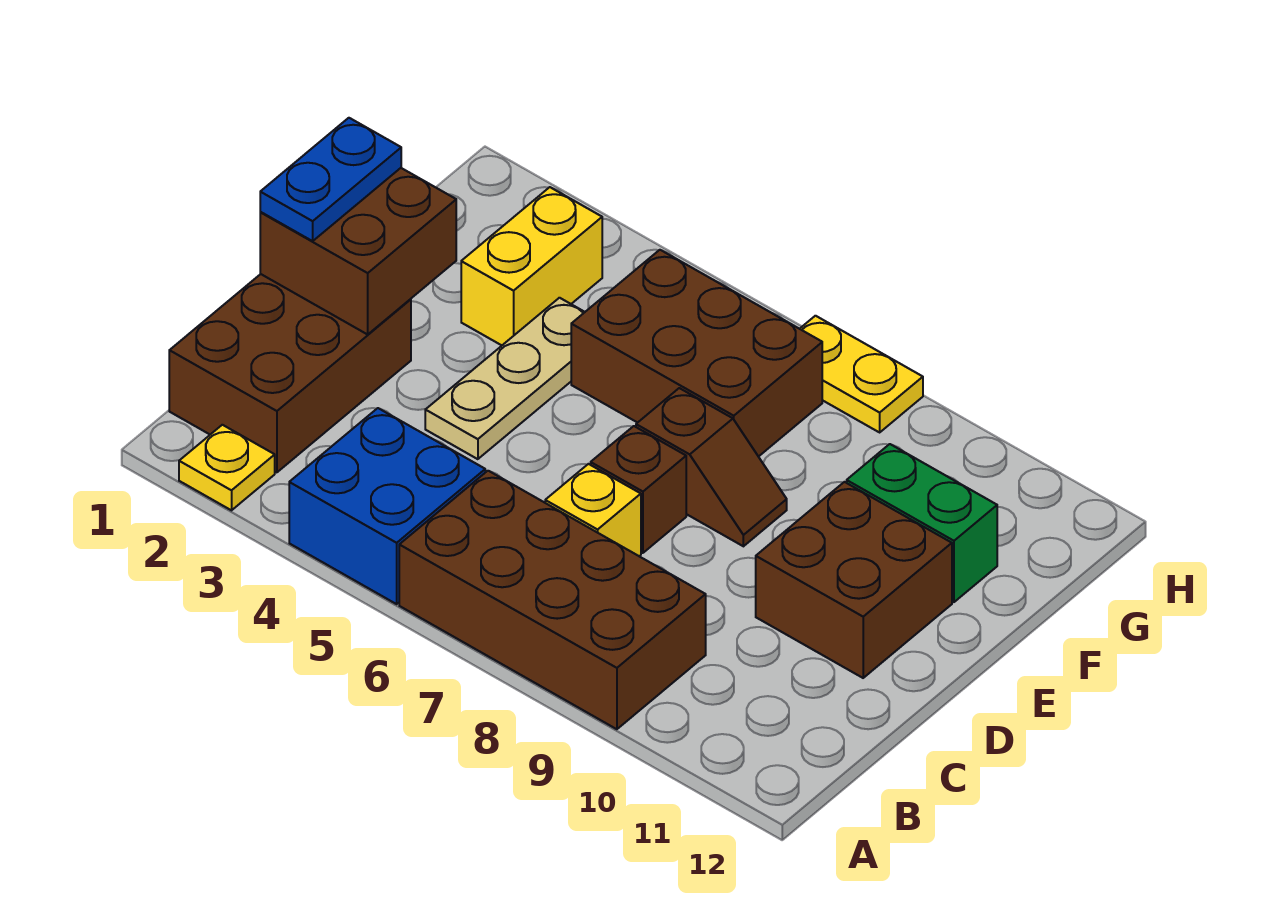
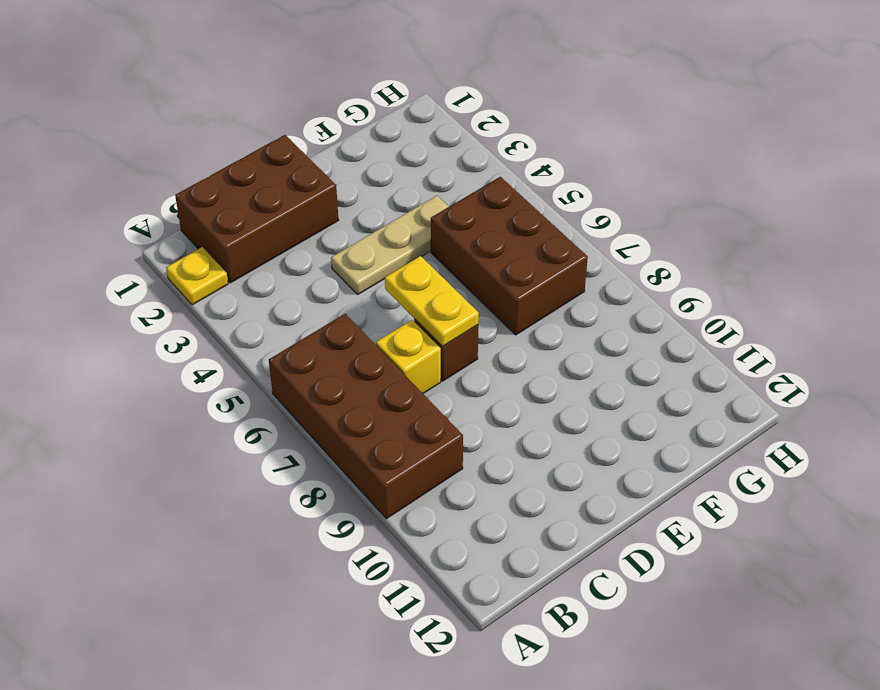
yellow plate D6:D7 level 2 -> yellow plate H7:H8 level 1
none -> blue brick A4:B5 level 1
none -> brown brick D10:E11 level 1
none -> brown slope E7:E8 level 1 top 7

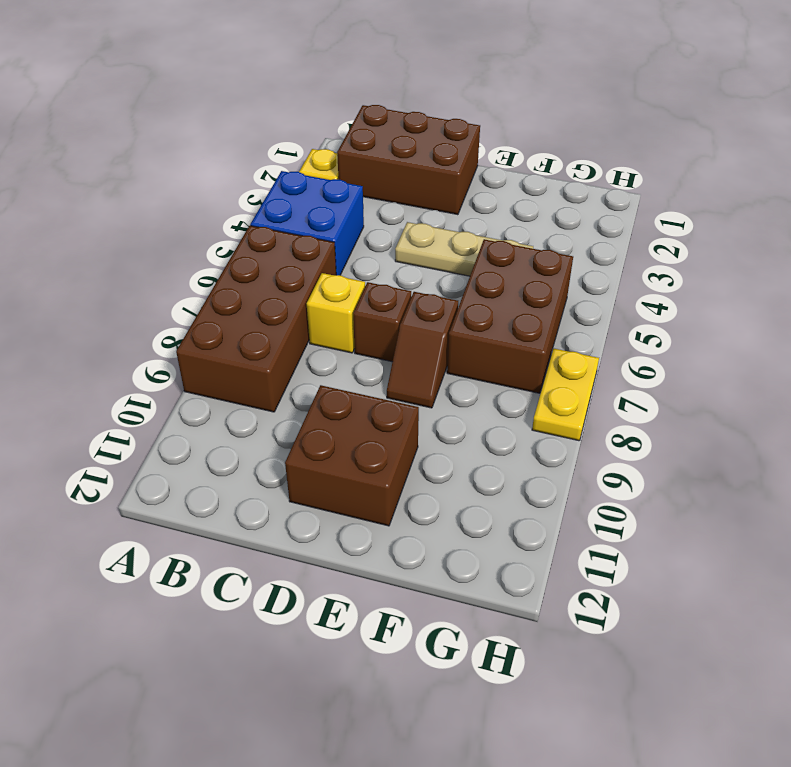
none -> yellow brick F3:G3 level 1
none -> green brick F10:F11 level 1
none -> brown brick D1:E2 level 2

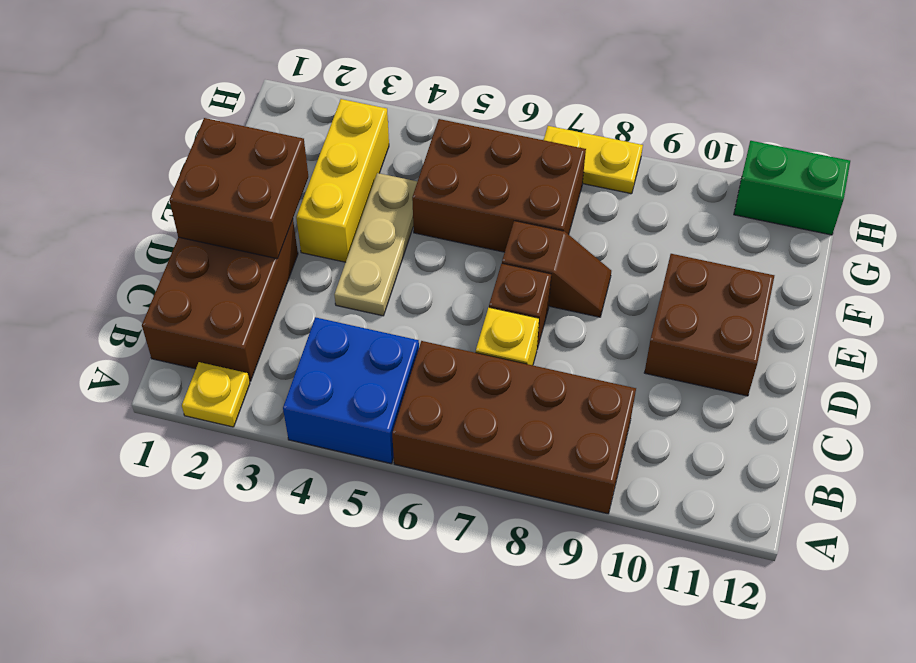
yellow brick E3:G3 level 1 -> yellow brick F3:G3 level 1
green brick H11:H12 level 1 -> green brick F10:F11 level 1
none -> blue plate D1:E1 level 3

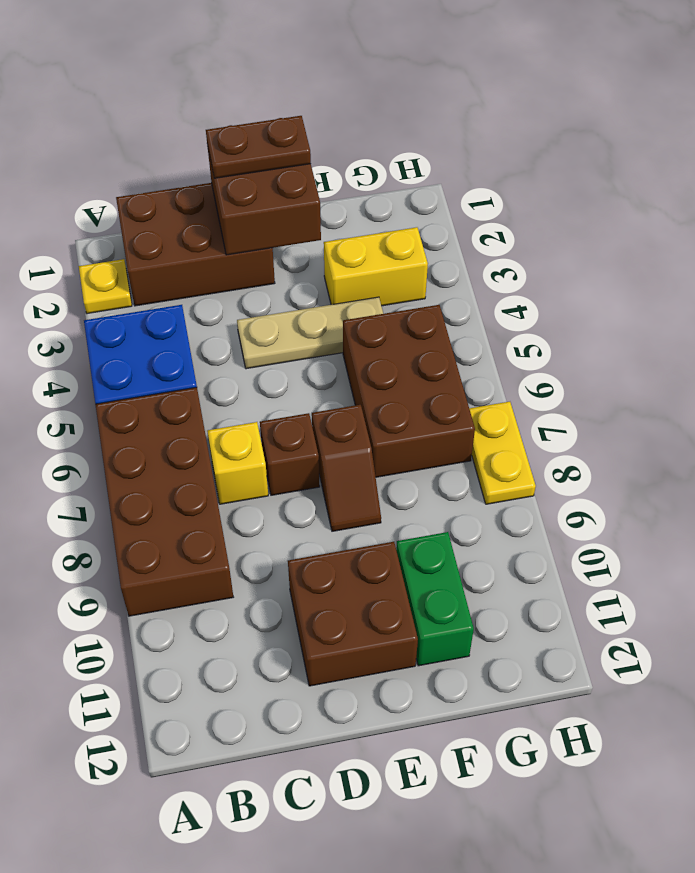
brown plate D1:E1 level 3 -> blue plate D1:E1 level 3

